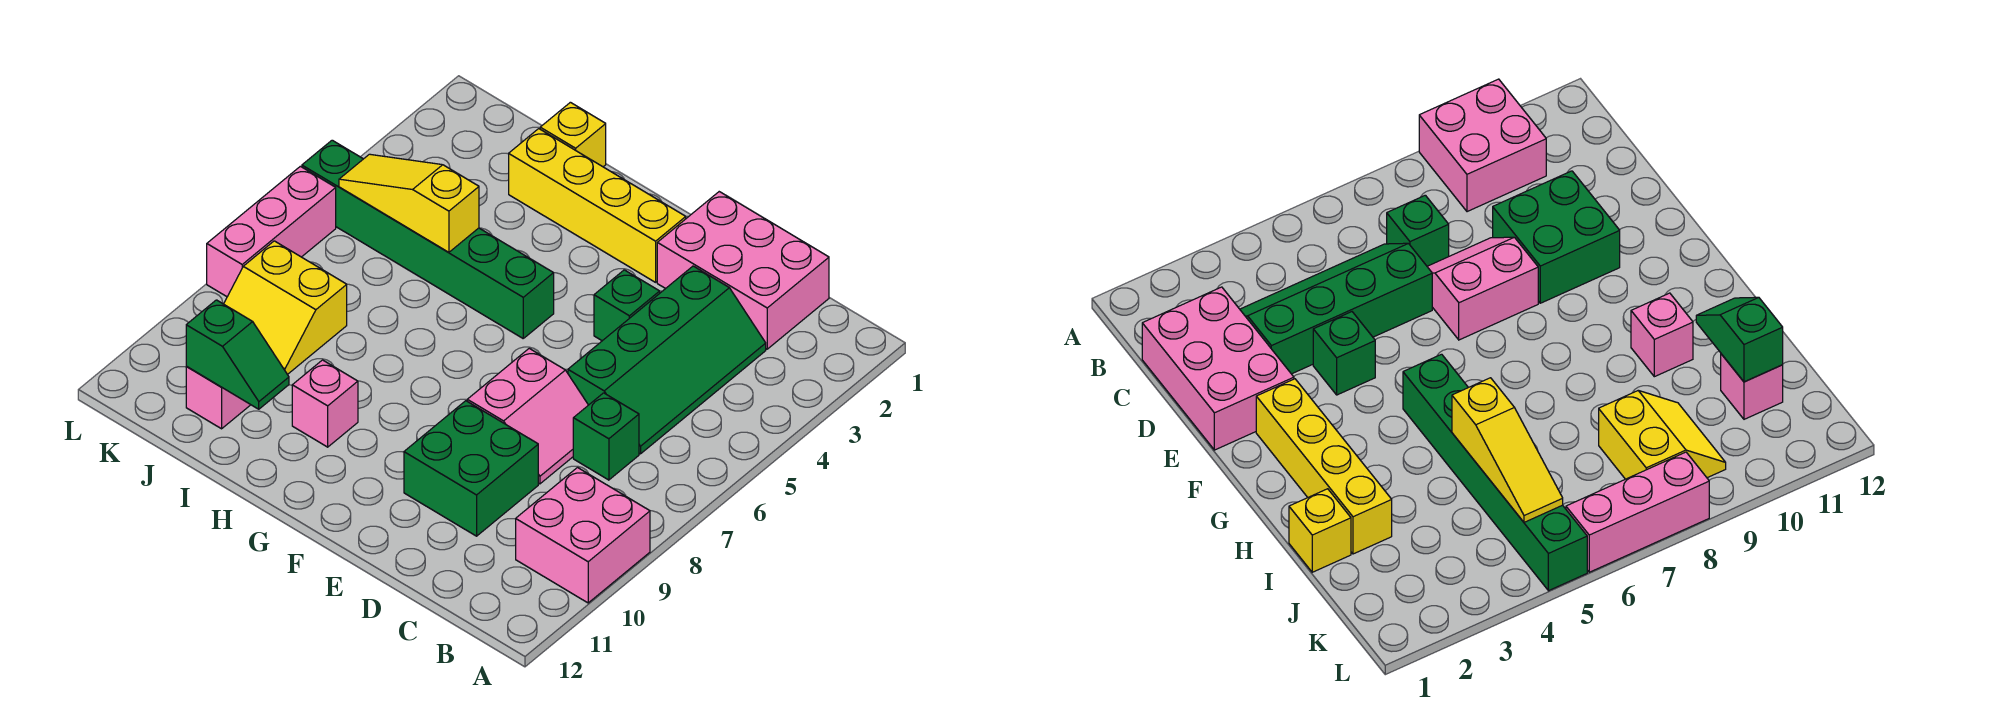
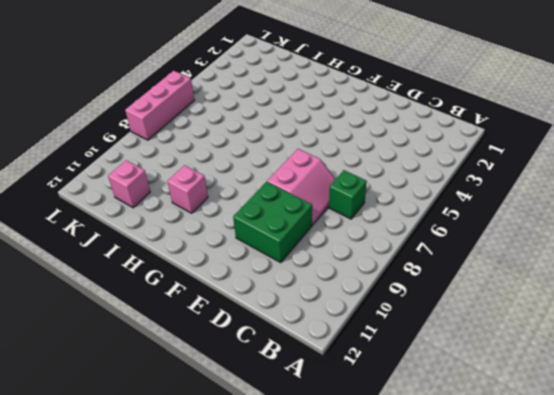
none -> pink brick A9:B10 level 1
none -> pink brick C1:E2 level 1
none -> green slope C3:D6 level 1 top D

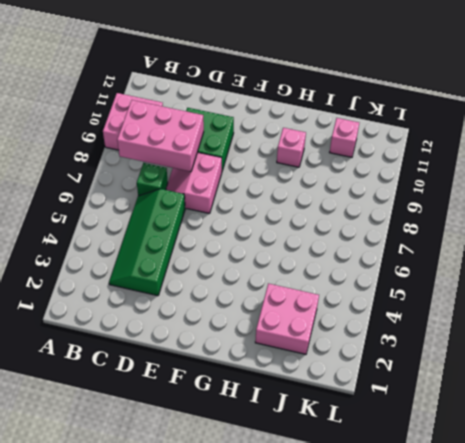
pink brick B8:D9 level 2 -> pink brick C1:E2 level 1
pink brick I2:J3 level 1 -> yellow brick F2:I2 level 1
none -> green brick E4 level 1
none -> green brick G5:L5 level 1
none -> yellow brick I1 level 1

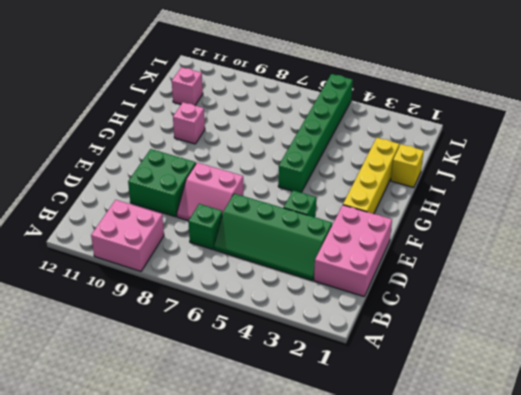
none -> yellow slope J8:K9 level 1 top 8
none -> pink brick L6:L8 level 1
none -> yellow slope I5:K5 level 2 top I

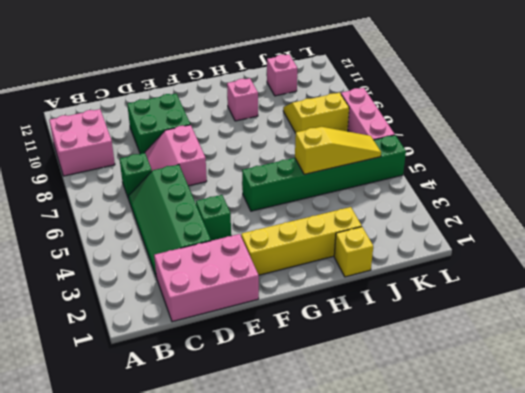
none -> green slope I11:J11 level 2 top J

